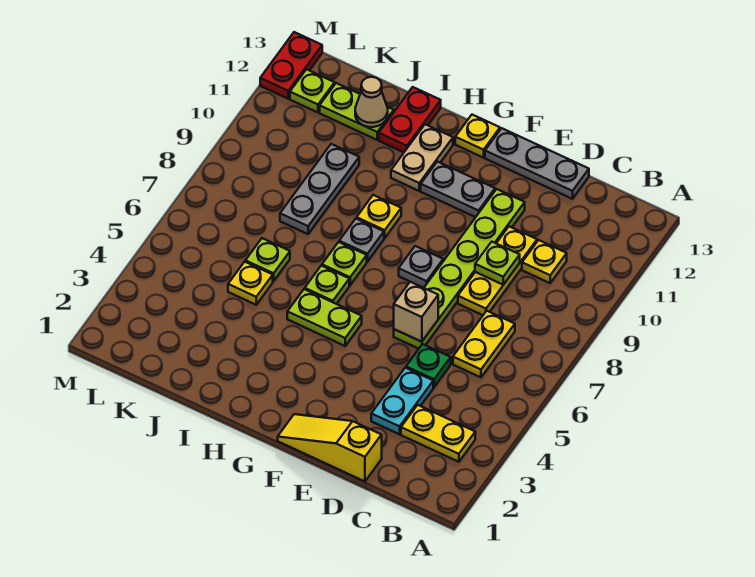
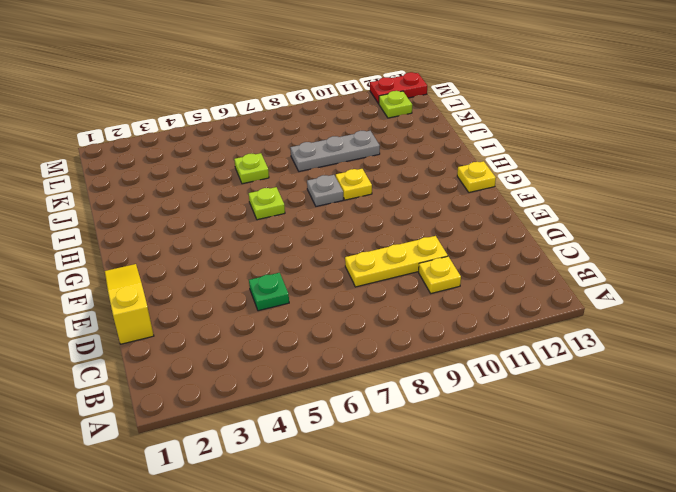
none -> yellow plate B3:C3 level 1
none -> yellow plate C6:C7 level 1
none -> cyan plate D3:D4 level 1

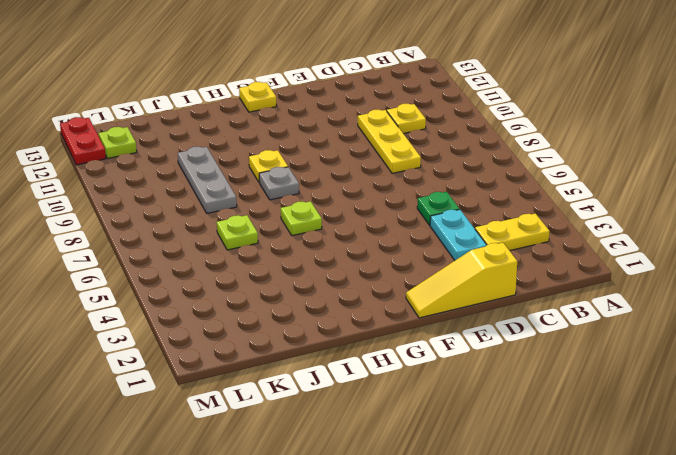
none -> yellow plate C6:C7 level 1
none -> grey plate D13:F13 level 1
none -> lime plate E6:E11 level 1

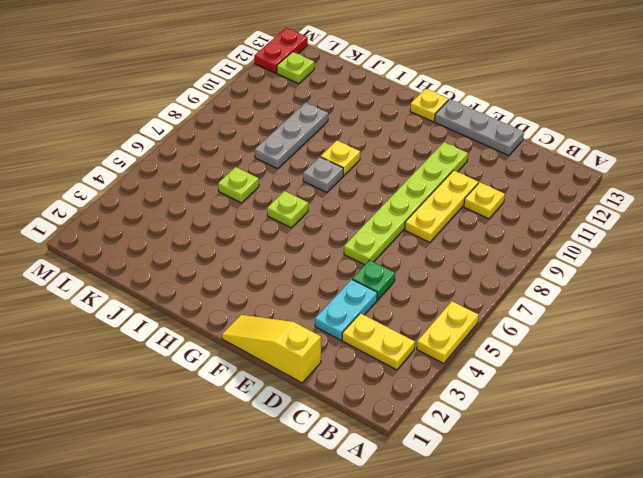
yellow plate A4:A5 level 1 -> yellow plate C6:C7 level 1
none -> grey plate F8 level 1
none -> grey plate F11:G11 level 1
none -> lime plate G5:H5 level 1

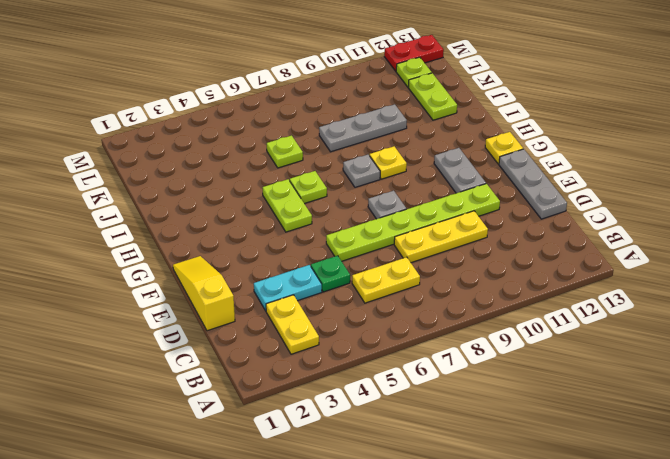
none -> yellow plate C10 level 1
none -> lime plate H7 level 1
none -> tan plate H11:H12 level 1

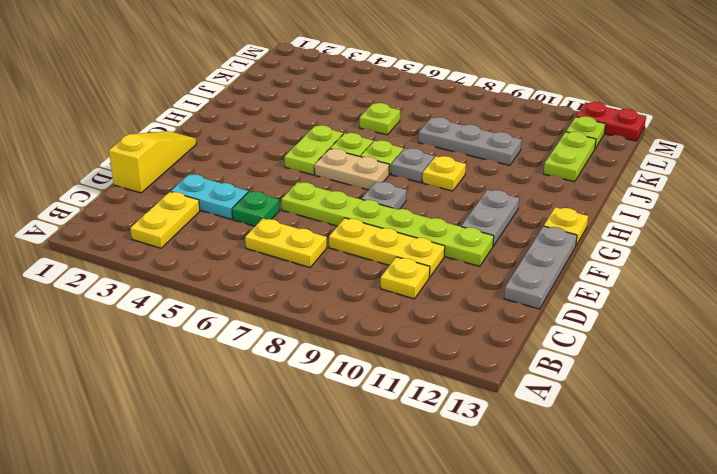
tan plate G6:G7 level 1 -> tan plate H11:H12 level 1
none -> red plate I12:I13 level 1
none -> yellow plate J5 level 1
none -> lime plate D9 level 2

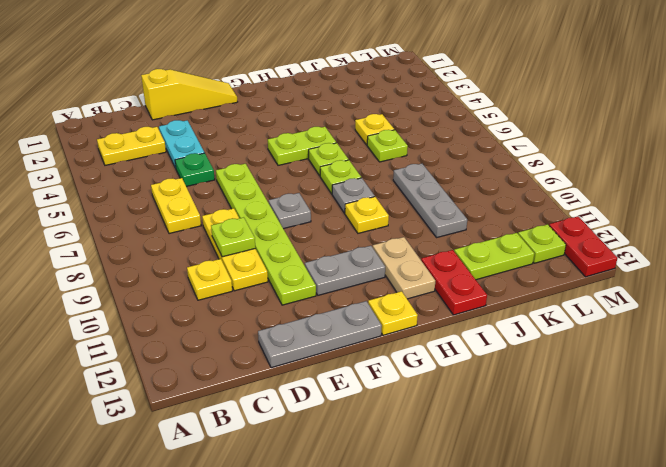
none -> tan brick E6 level 2
none -> tan cone J12 level 2

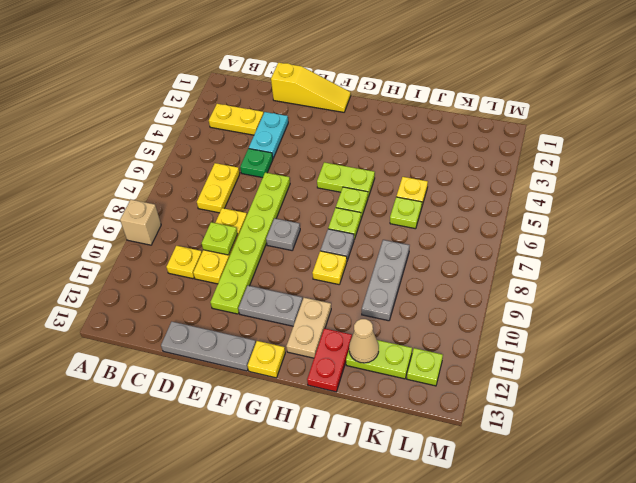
tan brick A9 level 1 -> tan brick E6 level 2
none -> red plate M12:M13 level 1

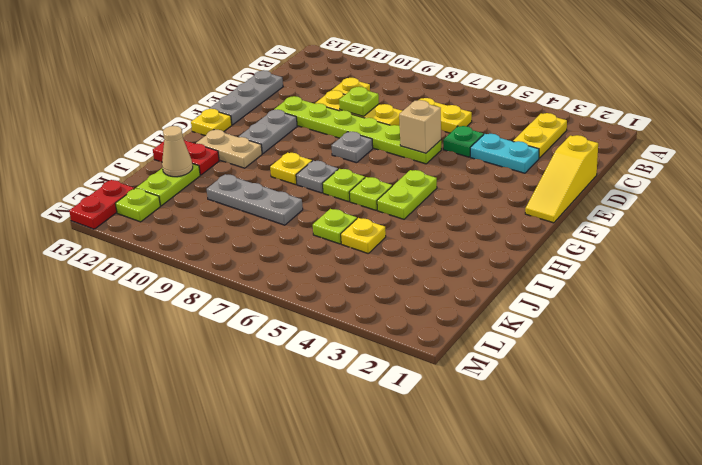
red plate L13:M13 level 1 -> red plate M12:M13 level 1

